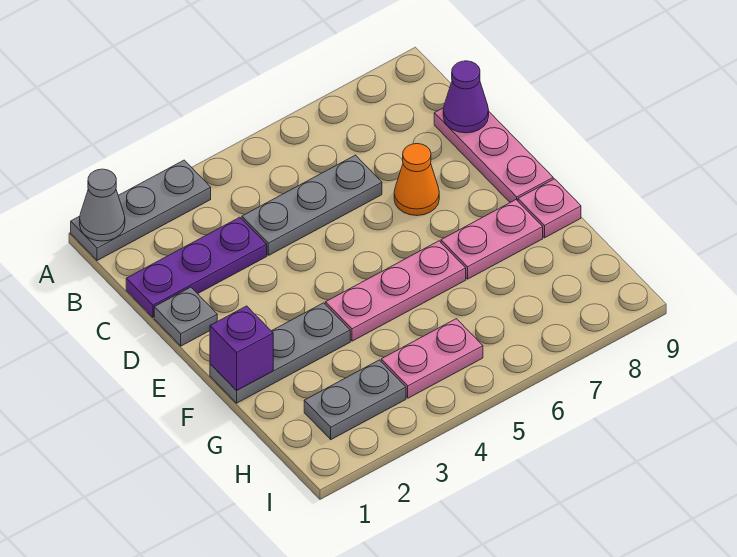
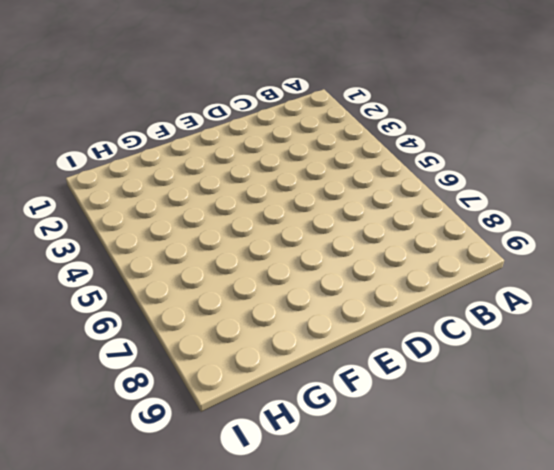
none -> grey plate A1:A3 level 1
none -> purple plate C1:C3 level 1
none -> grey plate C4:C6 level 1

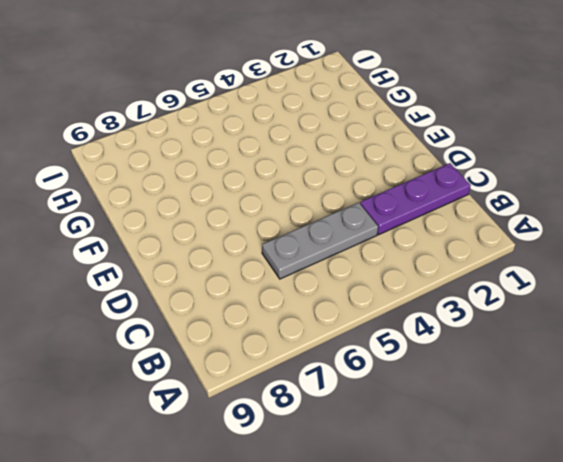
none -> grey plate A1:A3 level 1
none -> pink plate C9:E9 level 1
none -> grey plate D1 level 1

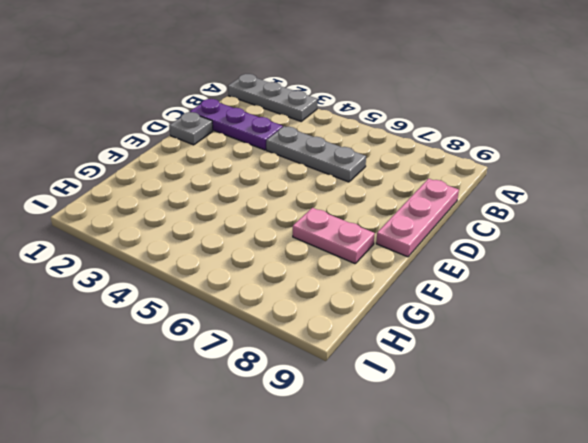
none -> orange cone D7 level 1
none -> grey plate F1:F3 level 1
none -> pink plate F4:F6 level 1

